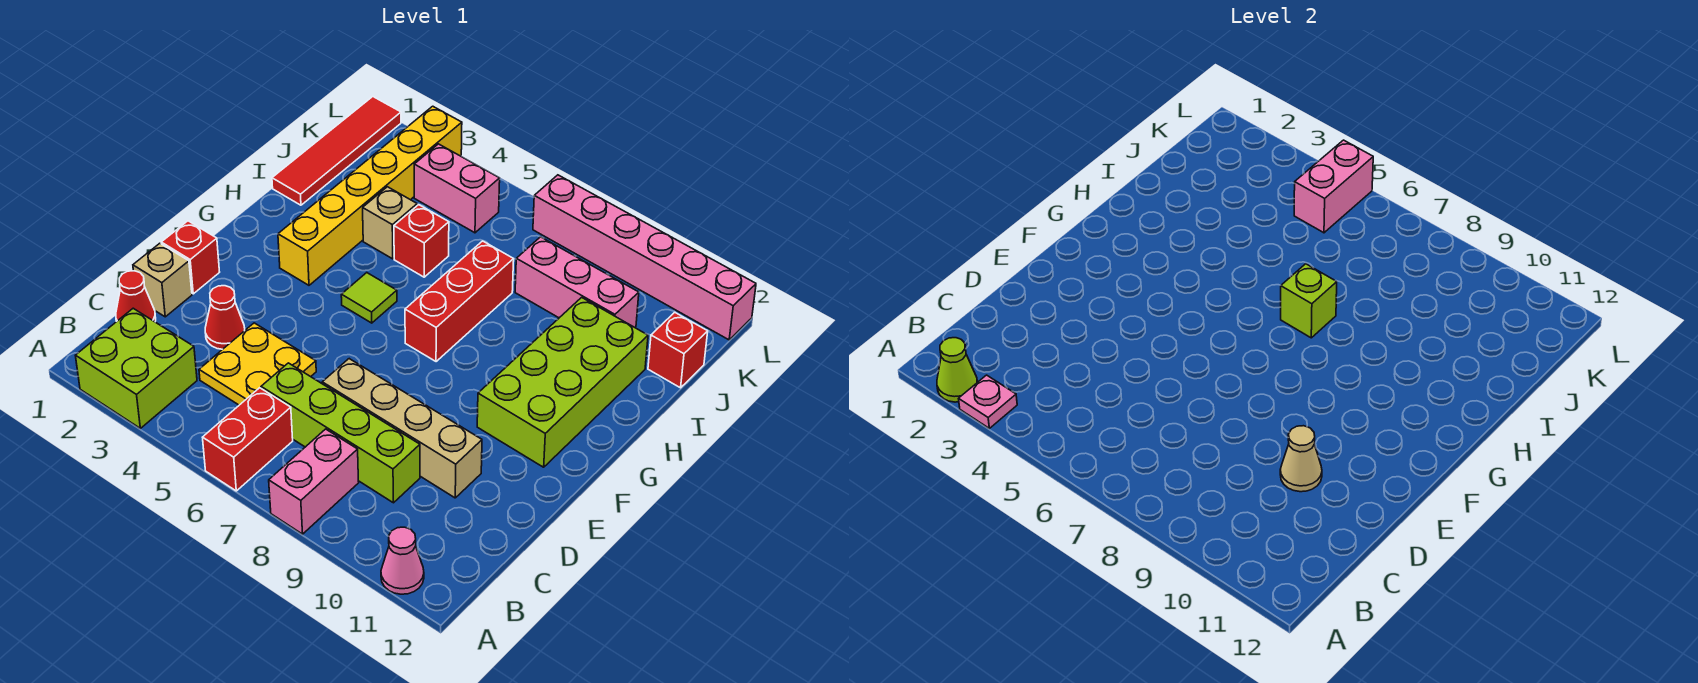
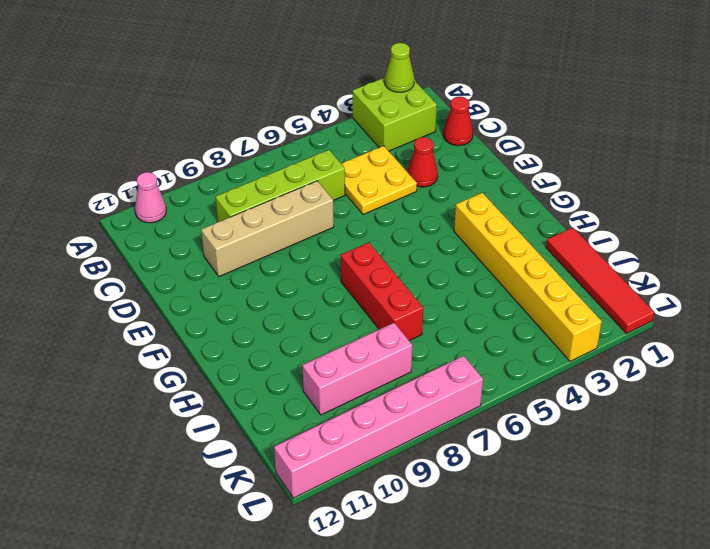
none -> red brick A6:B6 level 1
none -> pink brick A8:B8 level 1
none -> tan brick D1 level 1

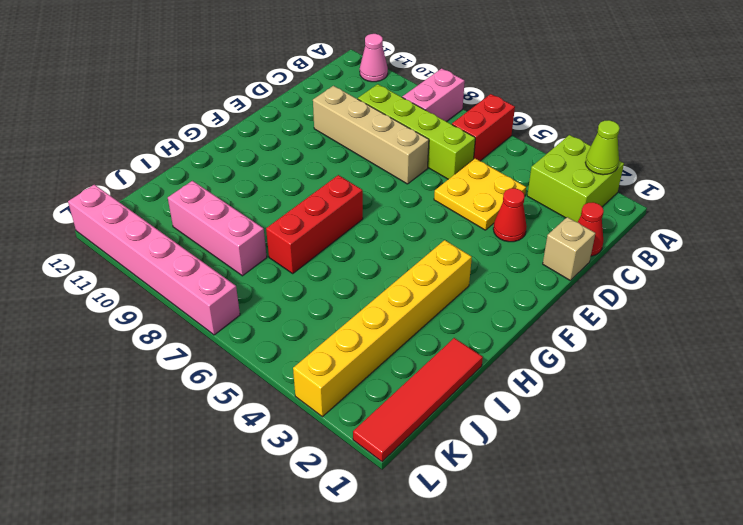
none -> red brick E1 level 1
none -> lime brick F10:I11 level 1
none -> lime tile G5 level 1

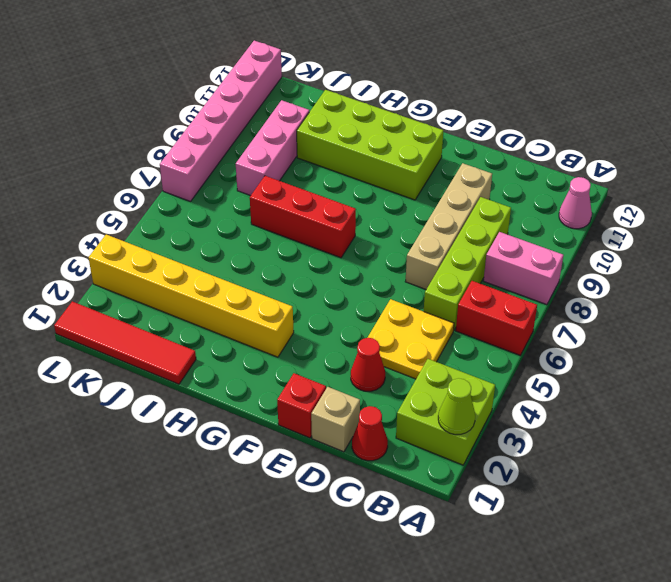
none -> lime tile G5 level 1
none -> tan brick I4 level 1
none -> red brick I5 level 1

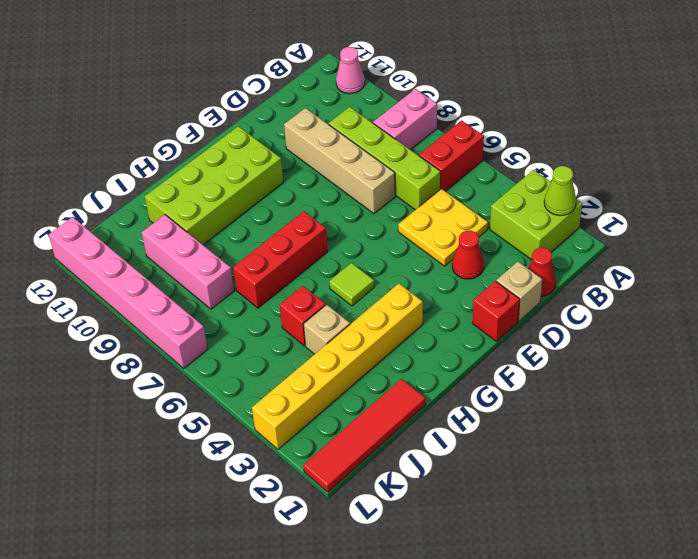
none -> red brick J12 level 1
none -> pink brick K4:K5 level 1
none -> pink plate A3 level 2

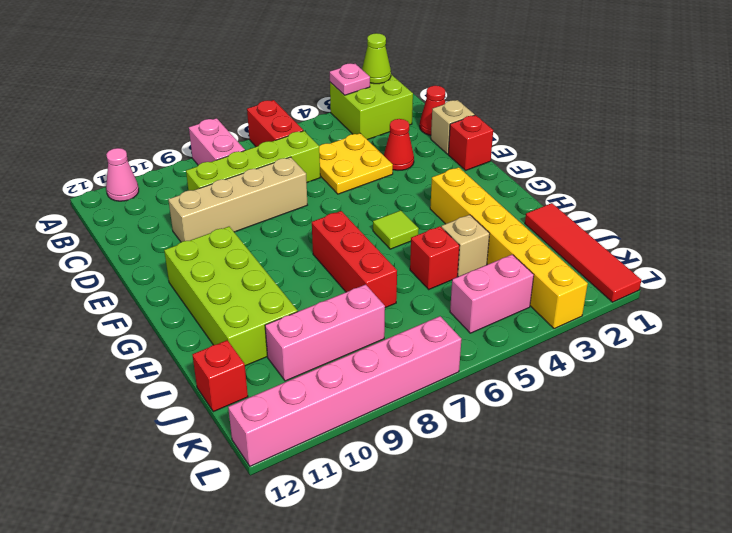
none -> tan cone D10 level 2
none -> lime brick H7 level 2
none -> pink brick K5:L5 level 2

